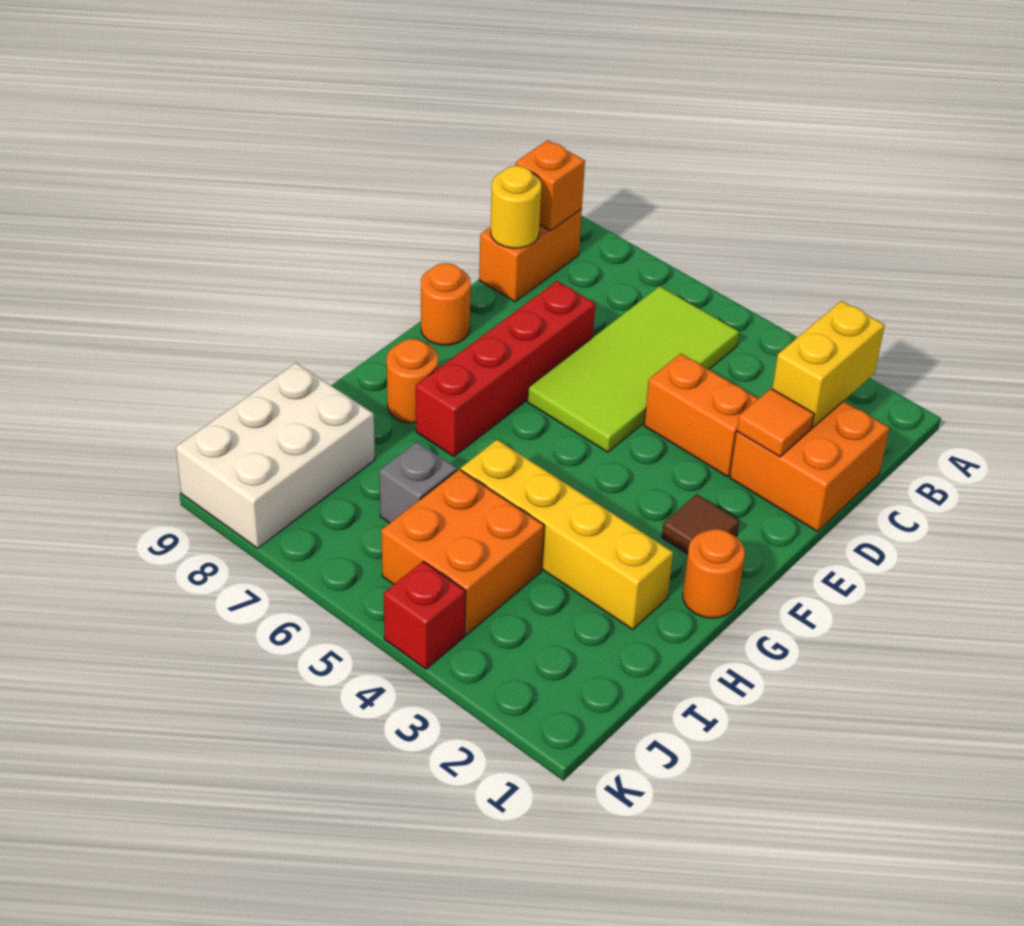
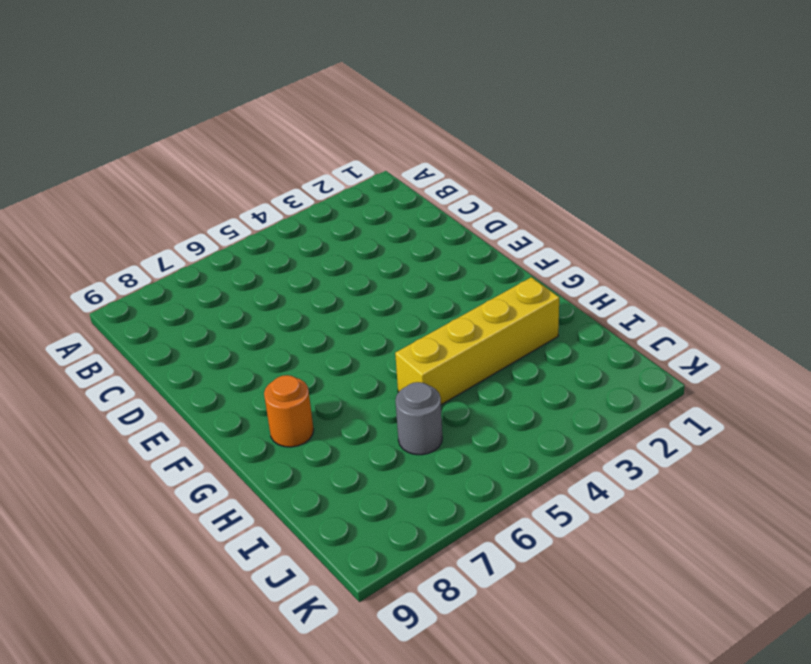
grey round brick I6 level 1 -> grey brick I6 level 1
none -> lime tile B5:E6 level 1
none -> orange brick B9:C9 level 1
none -> orange brick C1:D2 level 1

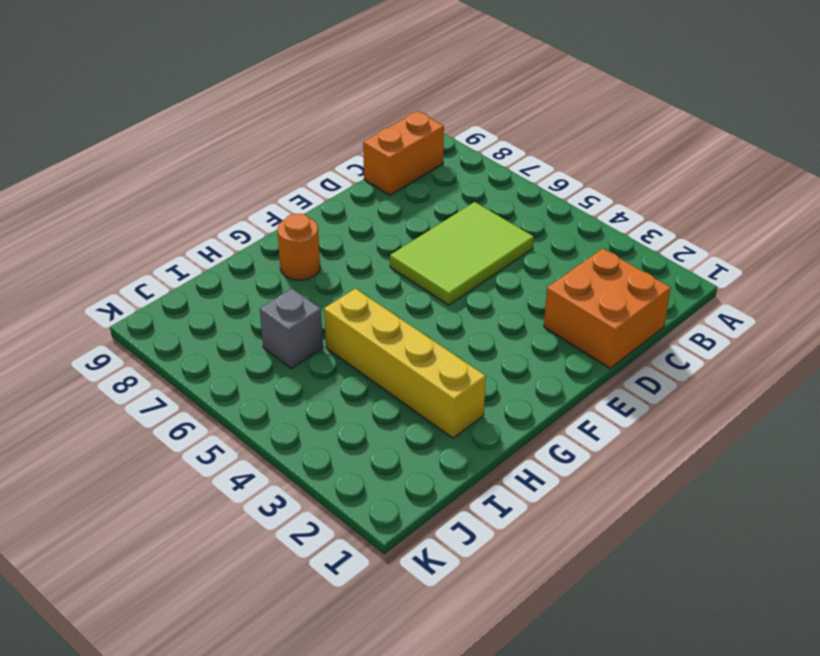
lime tile C5:E6 level 1 -> lime tile B5:E6 level 1
none -> orange brick D3:D4 level 1
none -> red brick D7:G7 level 1
none -> orange round brick E9 level 1

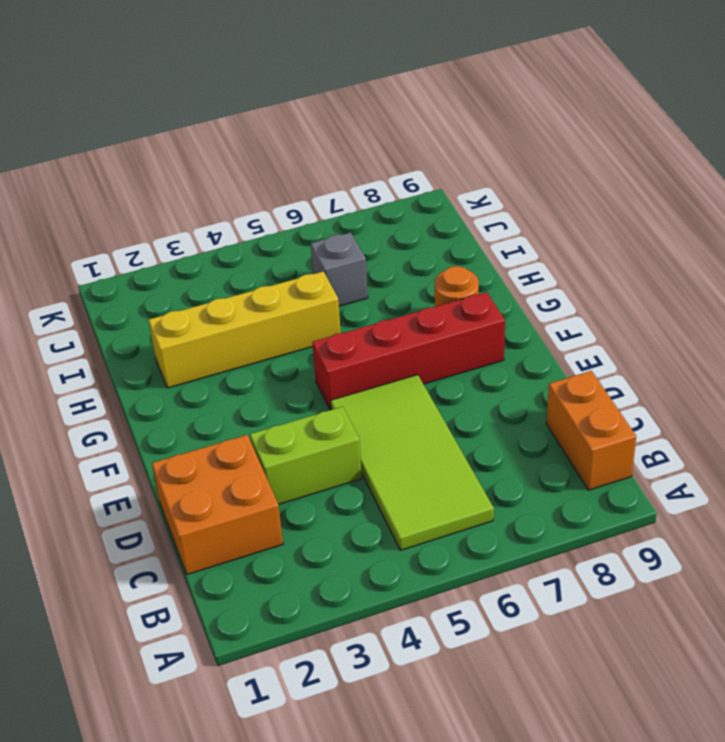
lime brick D3:D4 level 1 -> orange brick D3:D4 level 1
red brick F5:F8 level 1 -> red brick D7:G7 level 1
none -> orange round brick E9 level 1
none -> brown tile F2 level 1
none -> orange round brick G1 level 1

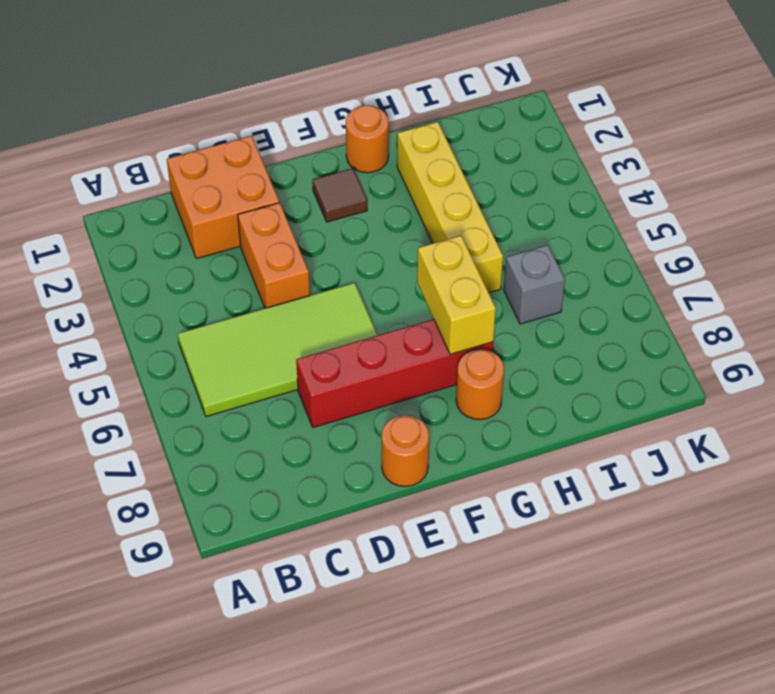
yellow brick G6:G7 level 2 -> yellow brick B2:C2 level 2
none -> orange brick B9:C9 level 1
none -> orange brick I4:J5 level 1
none -> white brick I8:K9 level 1

